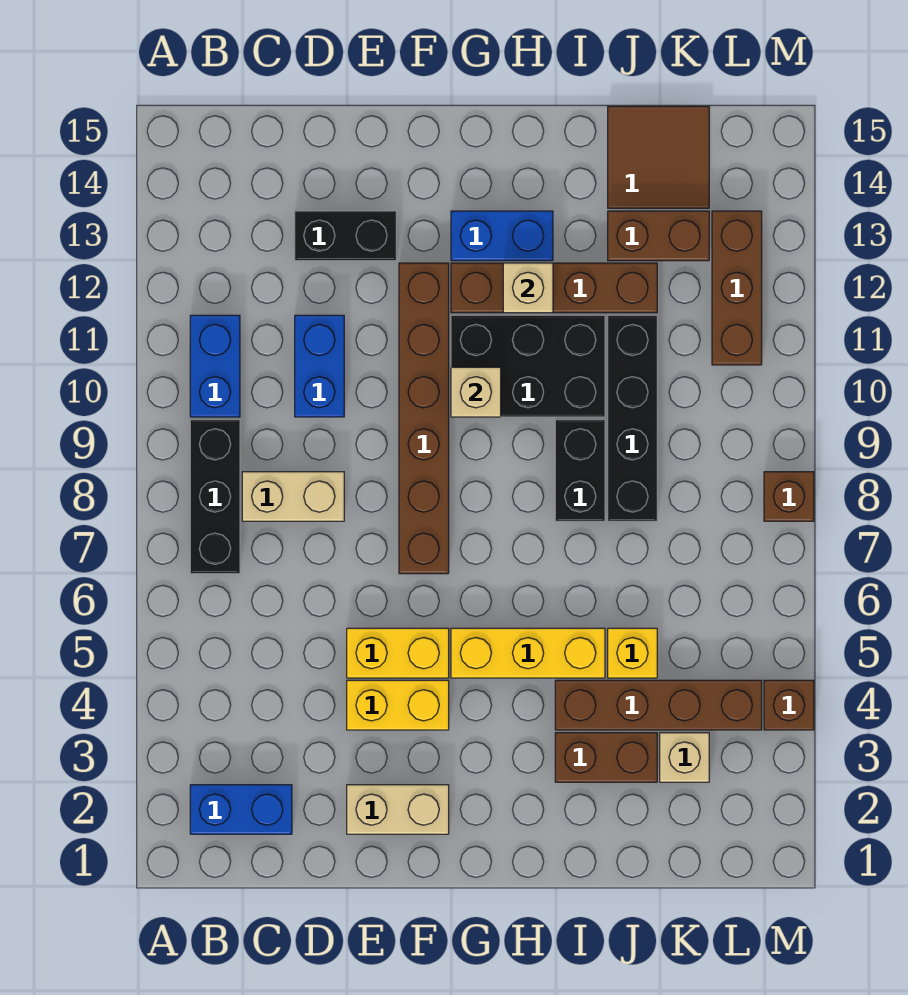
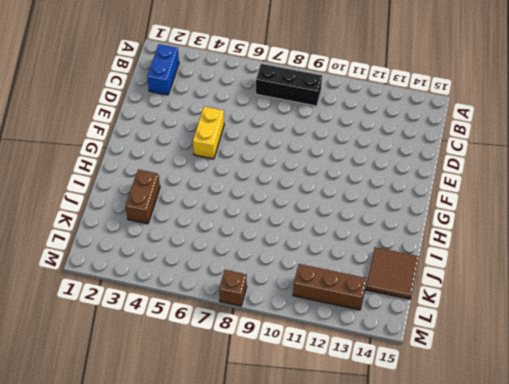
none -> blue brick B10:B11 level 1
none -> tan brick C8:D8 level 1
none -> blue brick D10:D11 level 1

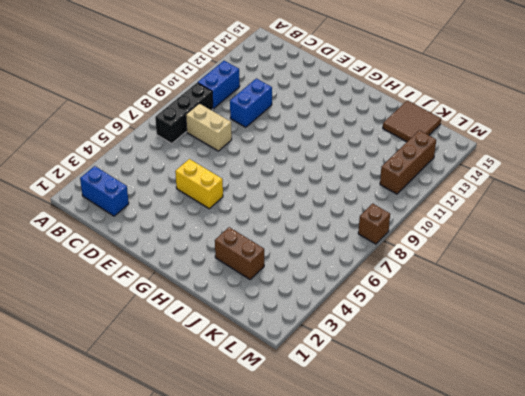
none -> black brick D13:E13 level 1
none -> tan brick E2:F2 level 1
none -> yellow brick E4:F4 level 1

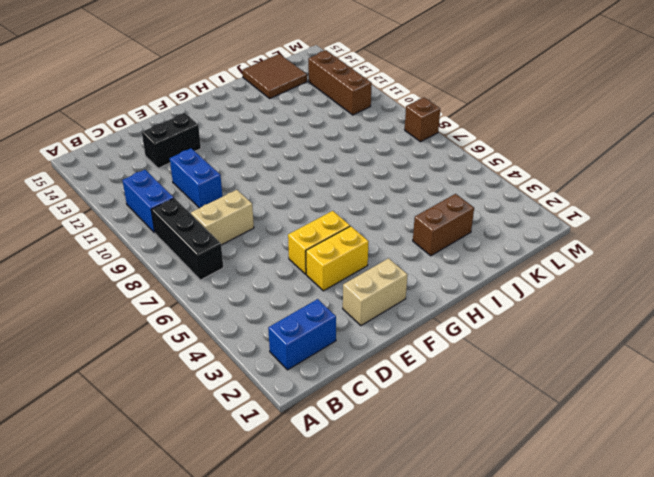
none -> brown brick F7:F12 level 1
none -> yellow brick G5:I5 level 1
none -> black brick G10:I11 level 1

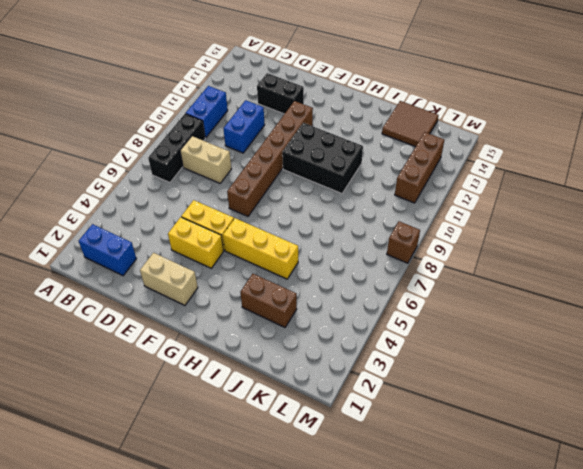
none -> brown brick G12:J12 level 1
none -> blue brick G13:H13 level 1
none -> brown brick I4:L4 level 1

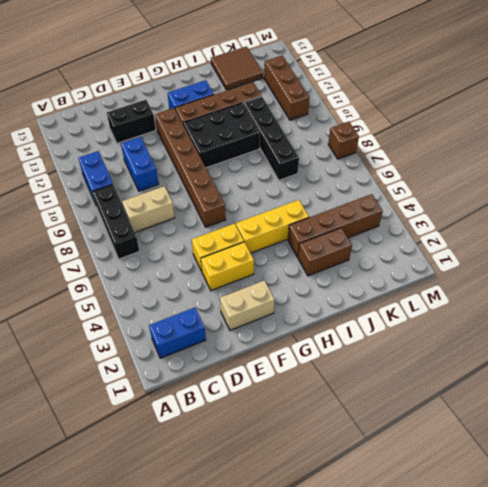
none -> black brick I8:I9 level 1
none -> yellow brick J5 level 1
none -> brown brick J13:K13 level 1

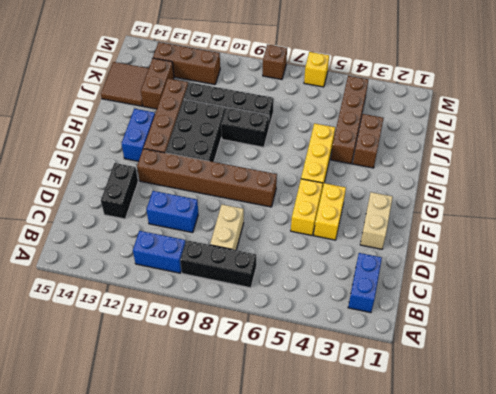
yellow brick M6 level 1 -> yellow brick J5 level 1
none -> tan brick K3 level 1
none -> brown brick M4 level 1
none -> tan brick G10 level 2

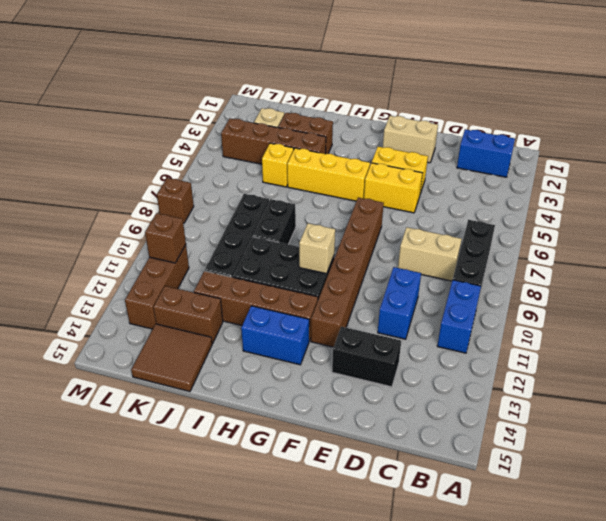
brown brick L11 level 2 -> brown brick M4 level 1
none -> tan brick H12 level 2

